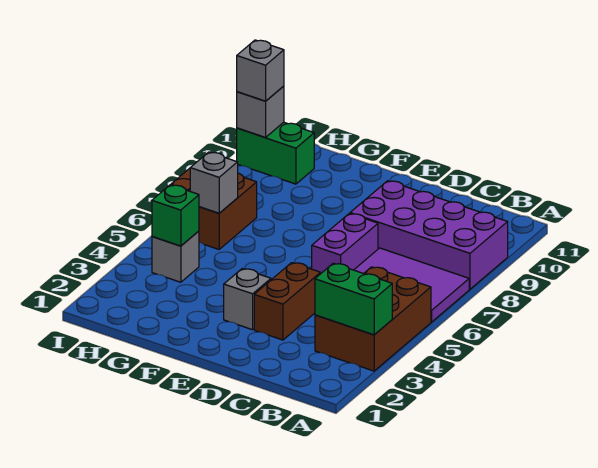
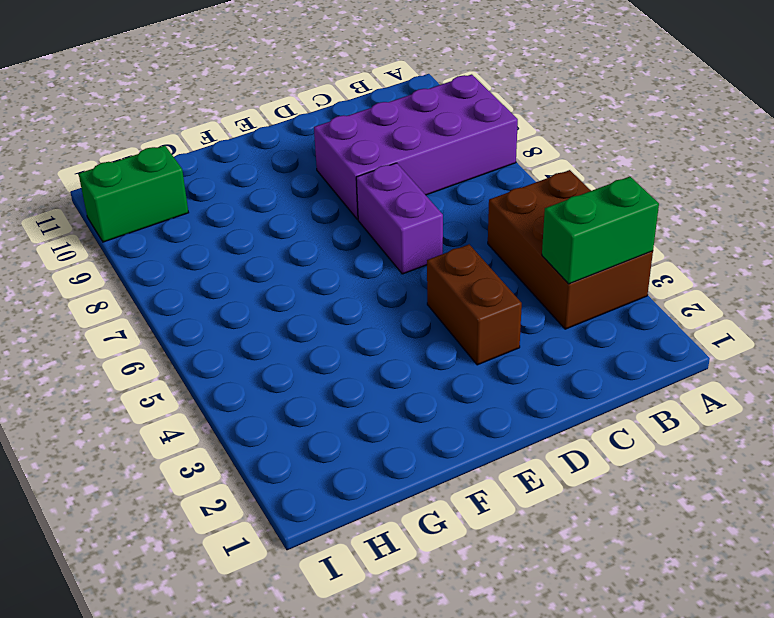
none -> purple tile A6:C7 level 1
none -> grey brick E3 level 1
none -> grey brick H4 level 1

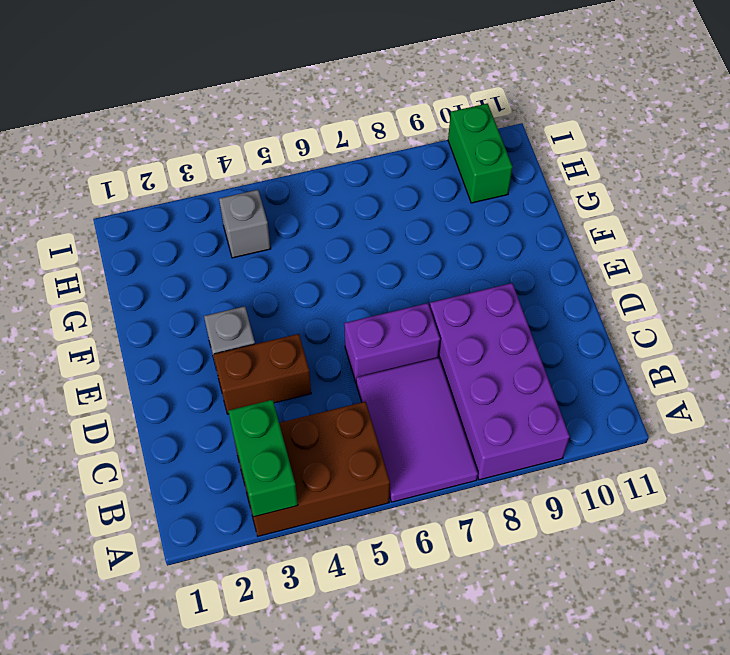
none -> brown brick H6:I7 level 1
none -> green brick H4 level 2
none -> grey brick H6 level 2

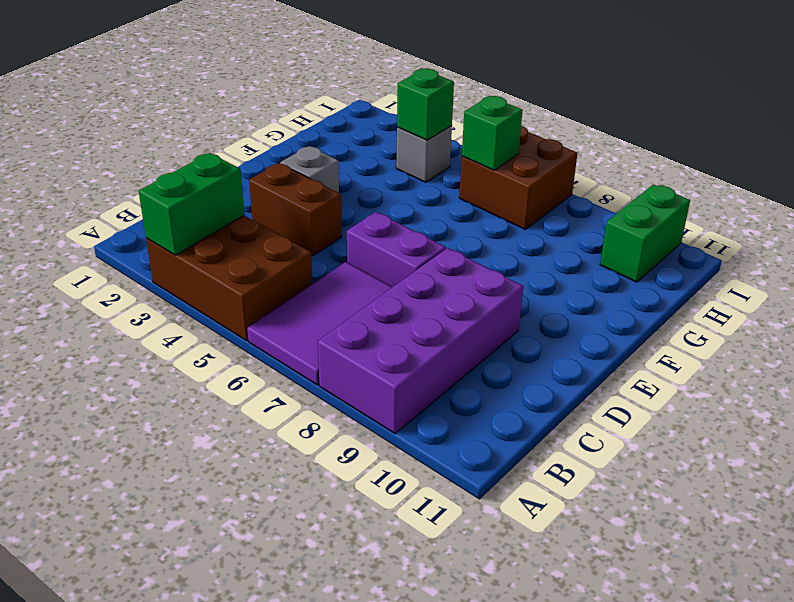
green brick H6 level 2 -> grey brick H6 level 2
none -> grey brick I10 level 2
none -> grey brick I10 level 3

